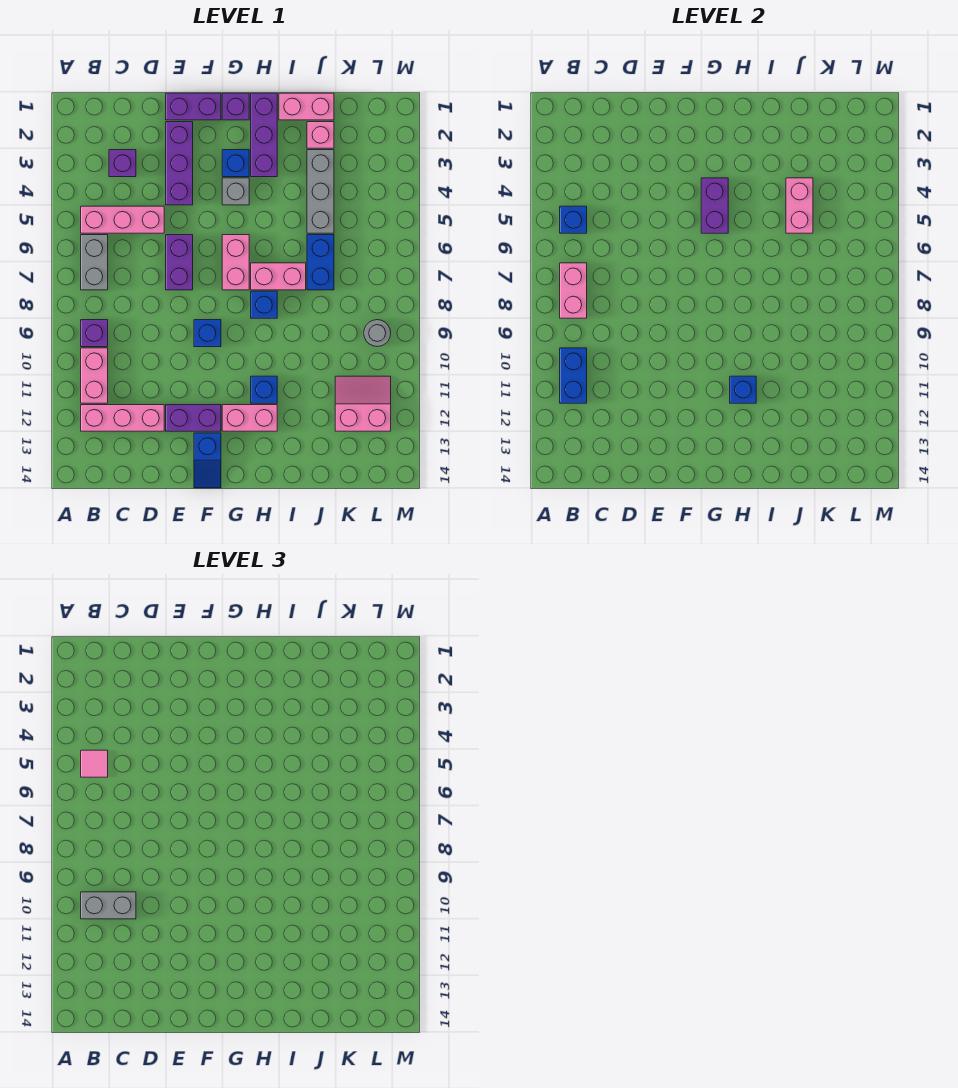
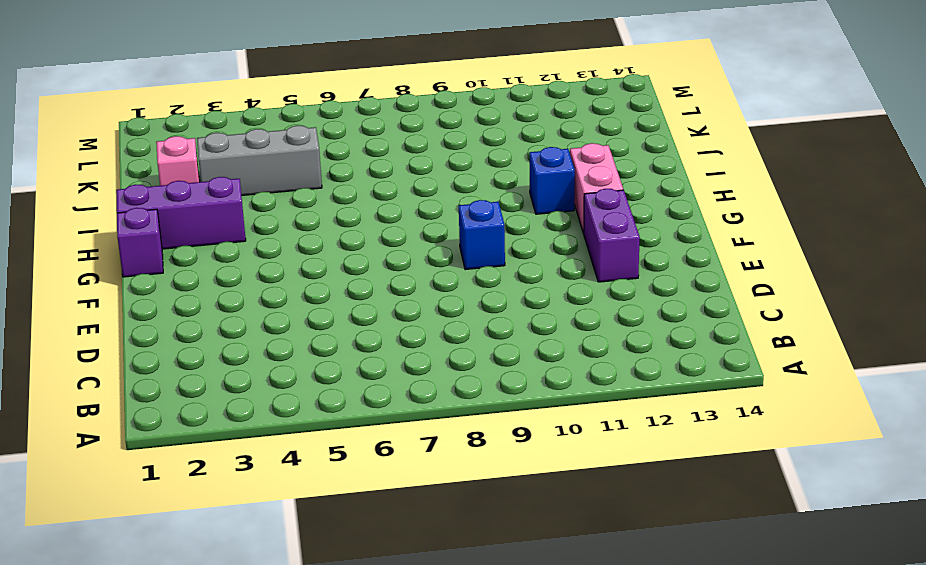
none -> pink brick B5:D5 level 1
none -> grey brick B6:B7 level 1
none -> purple brick B9 level 1
none -> pink brick B10:B11 level 1

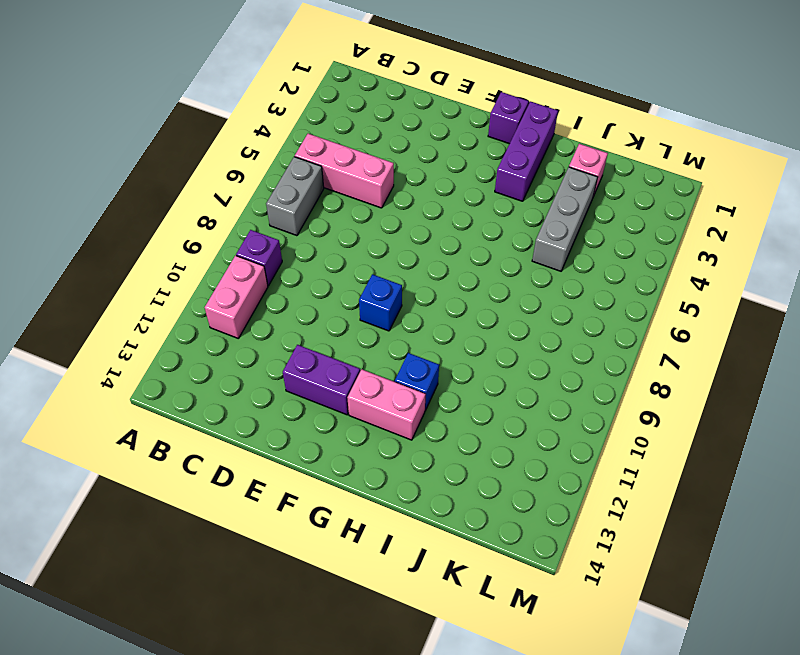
none -> pink brick B12:D12 level 1
none -> purple brick C3 level 1
none -> purple brick E1:F1 level 1
none -> purple brick E2:E4 level 1

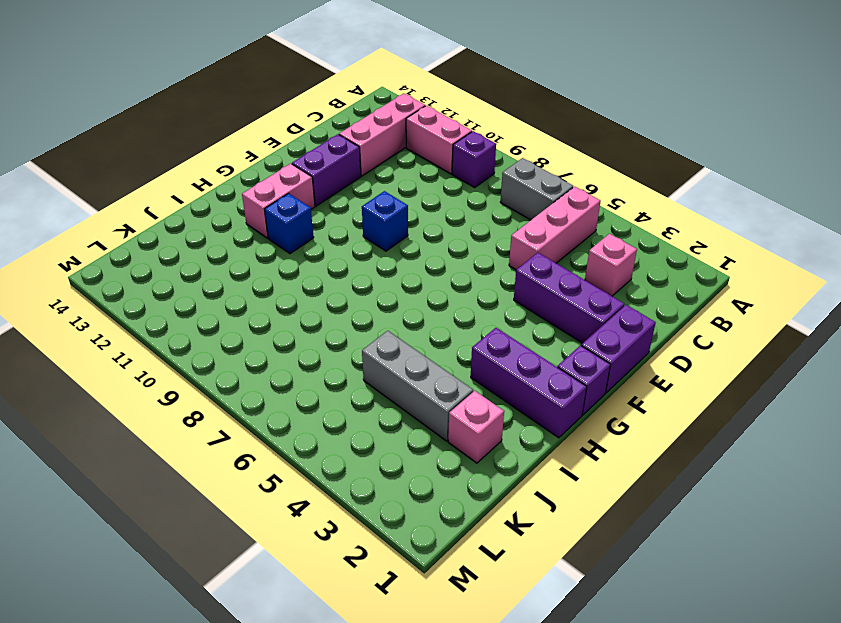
pink brick C3 level 1 -> purple brick C3 level 1
none -> purple brick E6:E7 level 1
none -> blue slope F13:F14 level 1 top 13
none -> blue brick G3 level 1
none -> grey brick G4 level 1

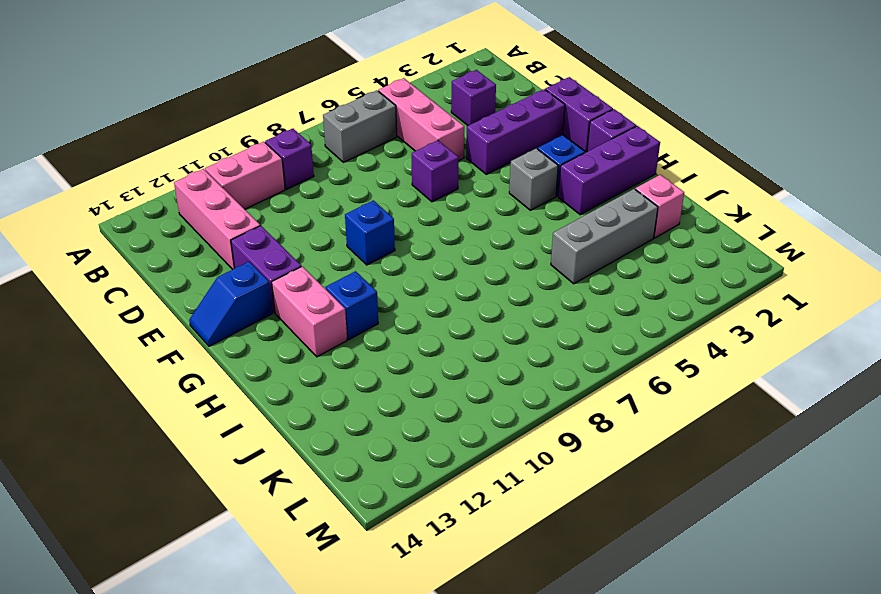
purple brick E6 level 1 -> purple brick E6:E7 level 1
none -> pink brick G6:G7 level 1
none -> pink brick H7:I7 level 1
none -> blue brick H8 level 1
none -> pink brick I1:J1 level 1

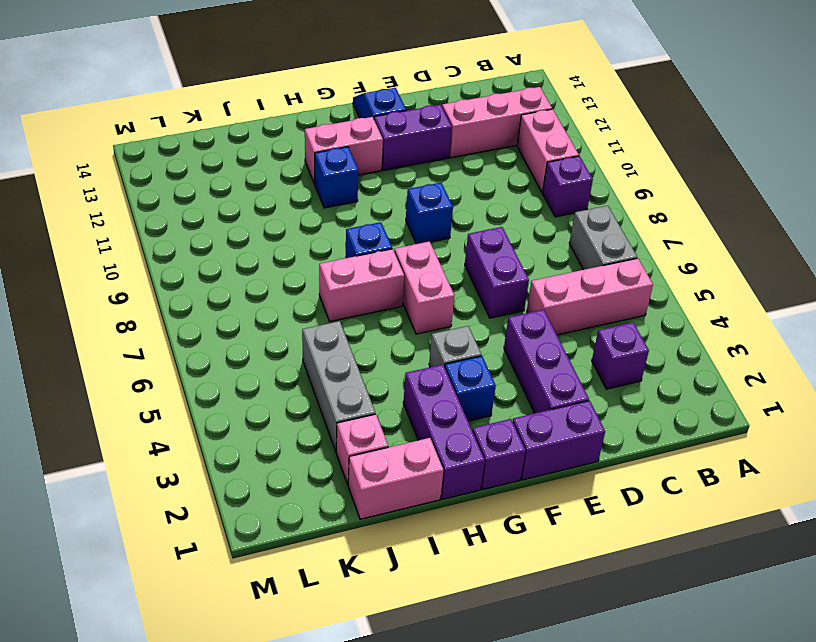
none -> blue brick J6:J7 level 1
none -> pink slope K11:L12 level 1 top 12
none -> grey round brick L9 level 1
none -> blue brick B5 level 2

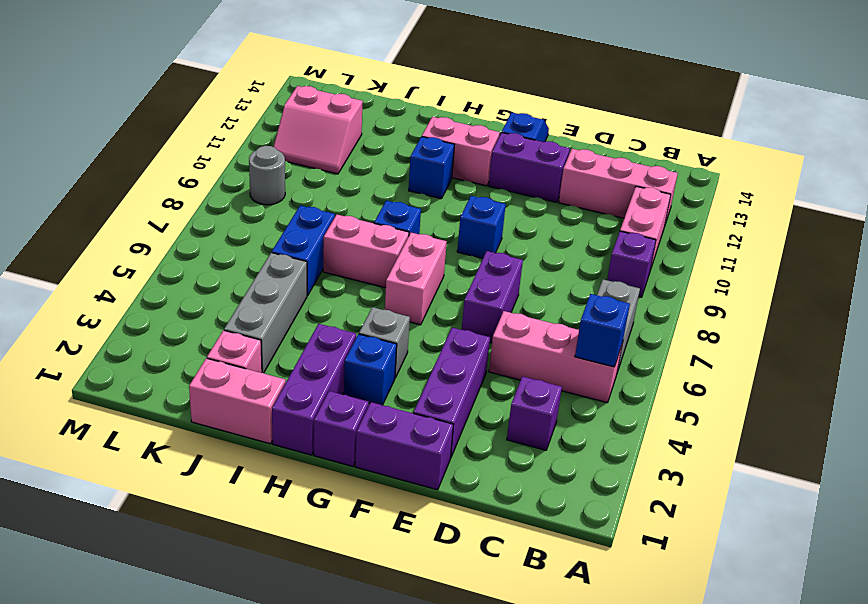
none -> pink brick B7:B8 level 2
none -> blue brick B10:B11 level 2
none -> purple brick G4:G5 level 2
none -> blue brick H11 level 2

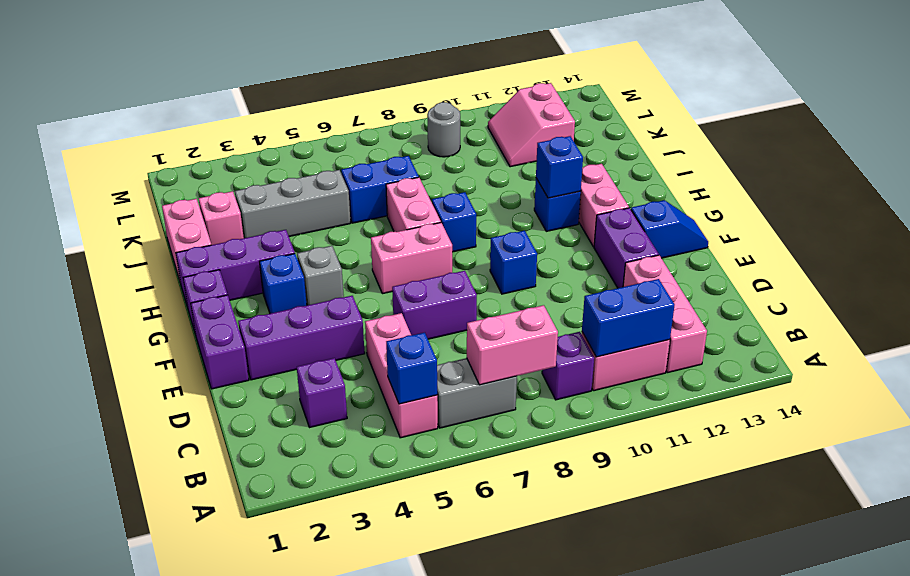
none -> purple brick G4:G5 level 2
none -> pink brick J4:J5 level 2
none -> pink tile B5 level 3
none -> grey brick B10:C10 level 3

